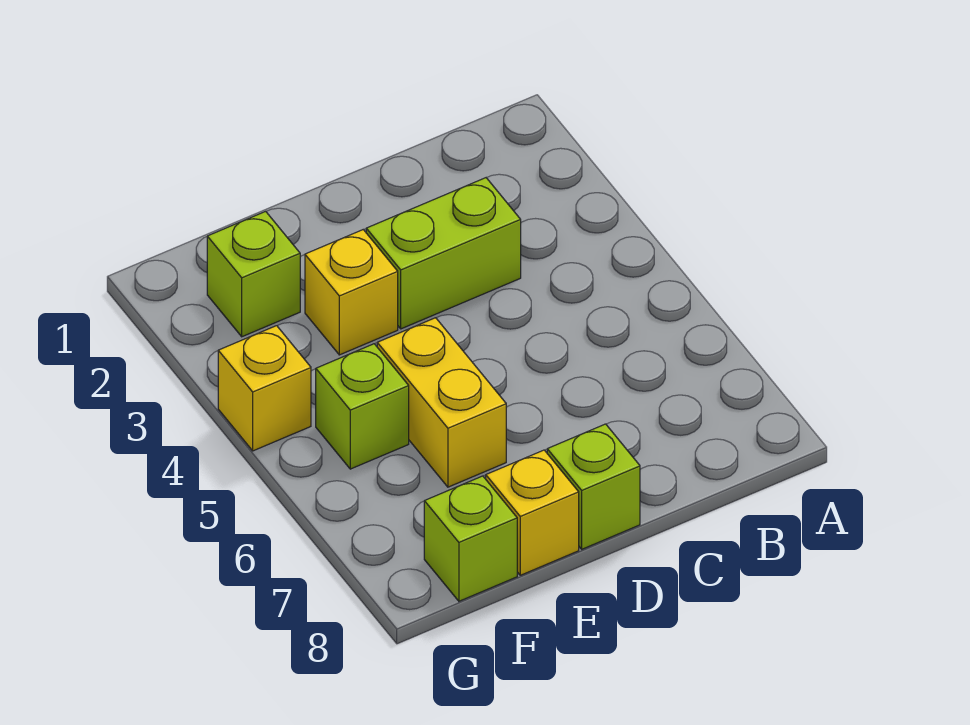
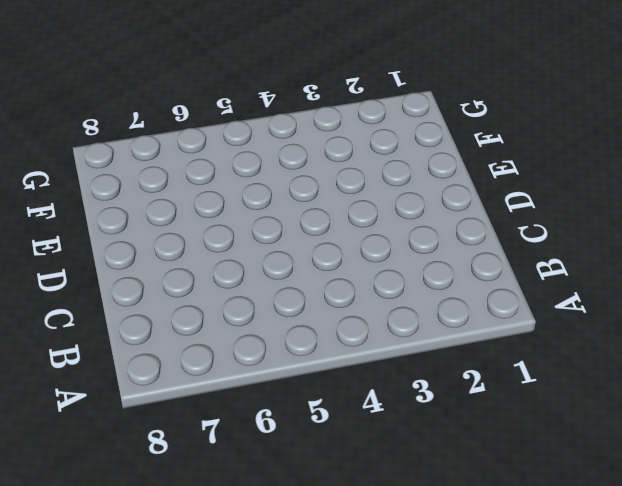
none -> lime brick C3:D3 level 1
none -> lime brick D8 level 1

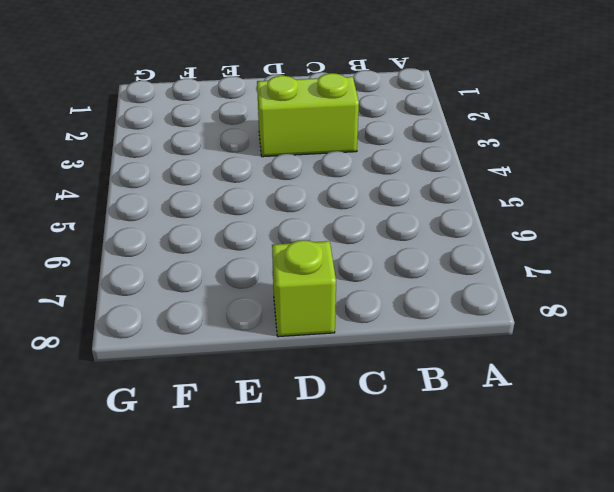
none -> yellow brick E3 level 1
none -> yellow brick E5:E6 level 1

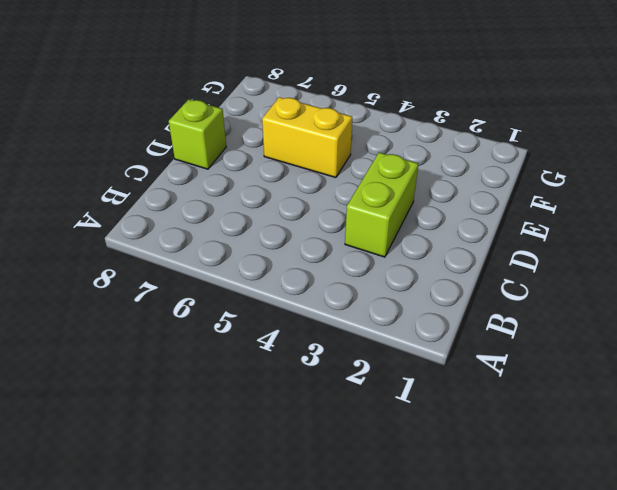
none -> yellow brick E3 level 1
none -> yellow brick E8 level 1

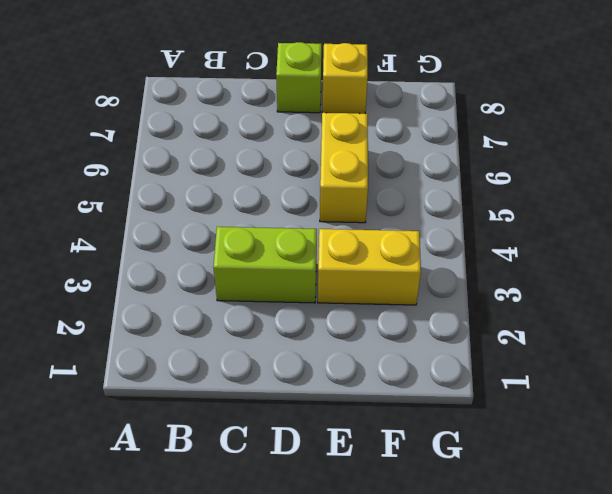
yellow brick E3:F3 level 1 -> yellow brick E3 level 1
none -> lime brick F2 level 1
none -> lime brick F5 level 1

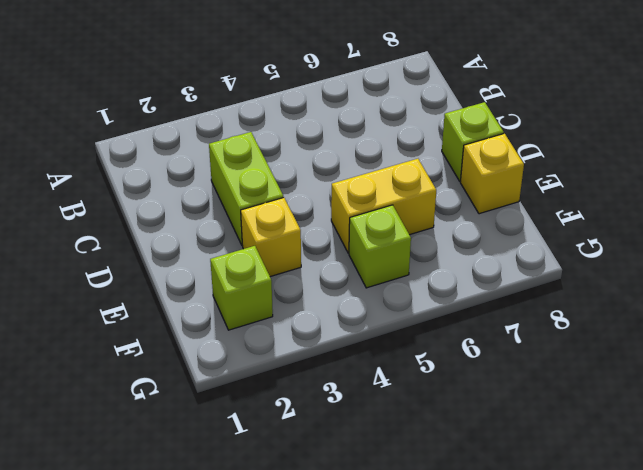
none -> lime brick F8 level 1
none -> yellow brick G4 level 1

